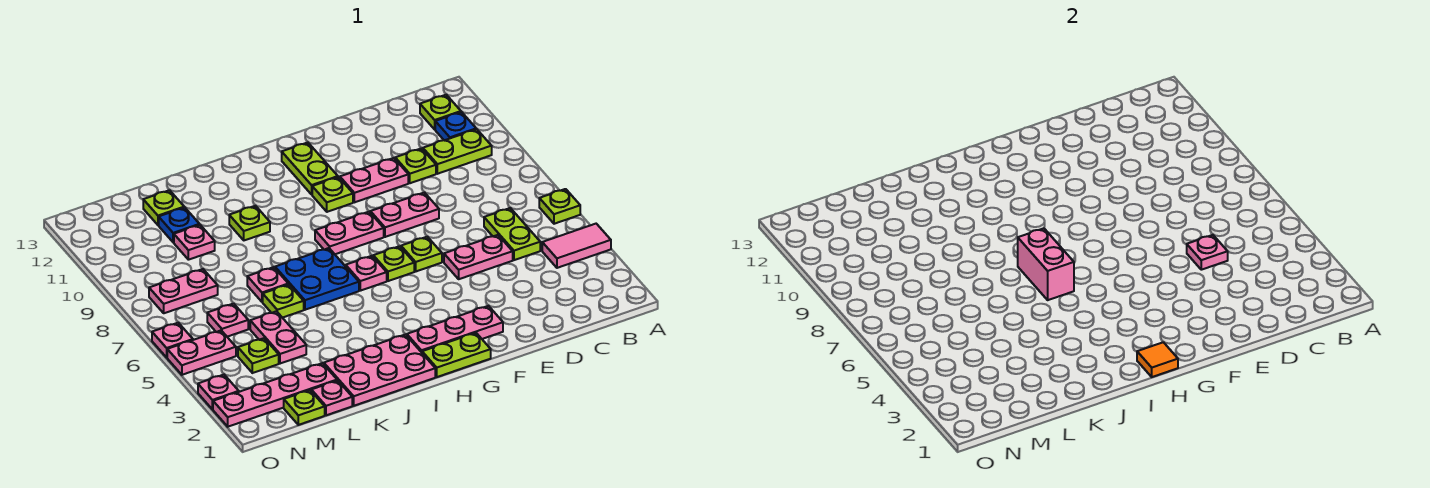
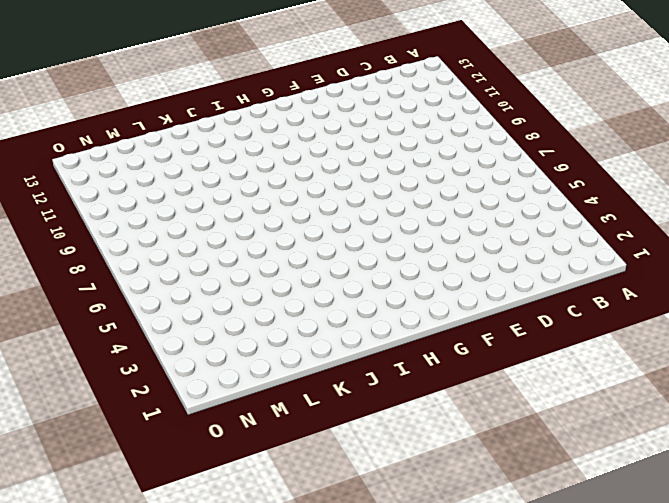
none -> pink tile A4:B4 level 1
none -> lime plate A6 level 1
none -> lime plate B10:C10 level 1
none -> blue plate B11 level 1

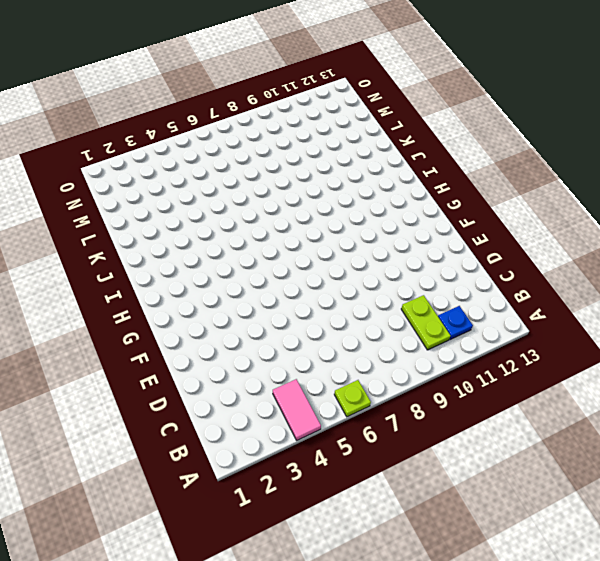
none -> lime plate B12 level 1
none -> lime plate C5:C6 level 1
none -> pink plate D5:E5 level 1
none -> lime plate D10 level 1

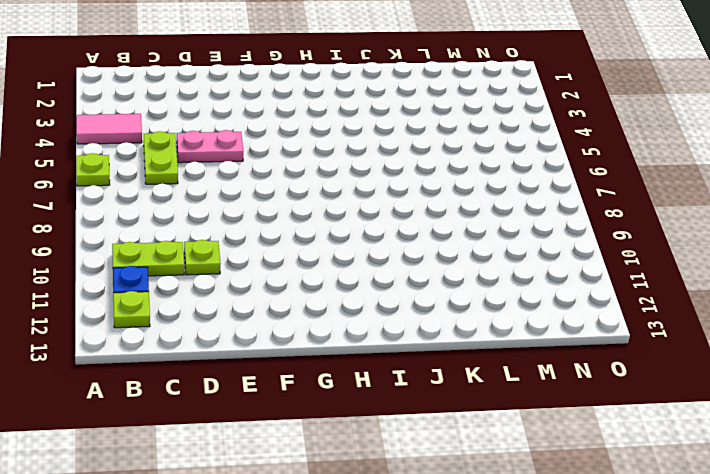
none -> pink plate E8:F8 level 1
none -> pink plate E10:F10 level 1
none -> pink plate F2:H2 level 1
none -> lime plate F6 level 1

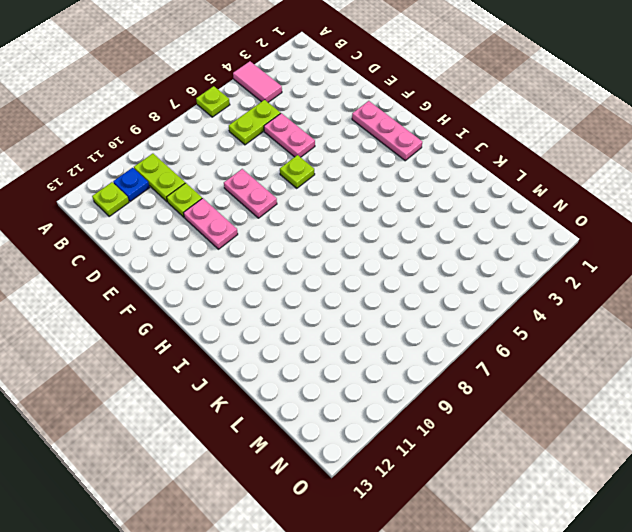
none -> lime plate G1:H1 level 1
none -> lime plate G6 level 1
none -> pink plate G8:H8 level 1
none -> lime plate G10 level 1

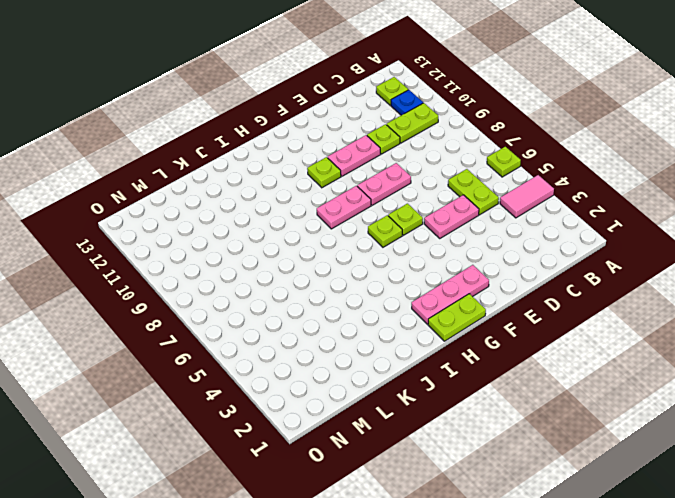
none -> lime plate G11:G12 level 1
none -> pink plate H6 level 1
none -> pink plate I1:K2 level 1
none -> blue plate I6:J7 level 1

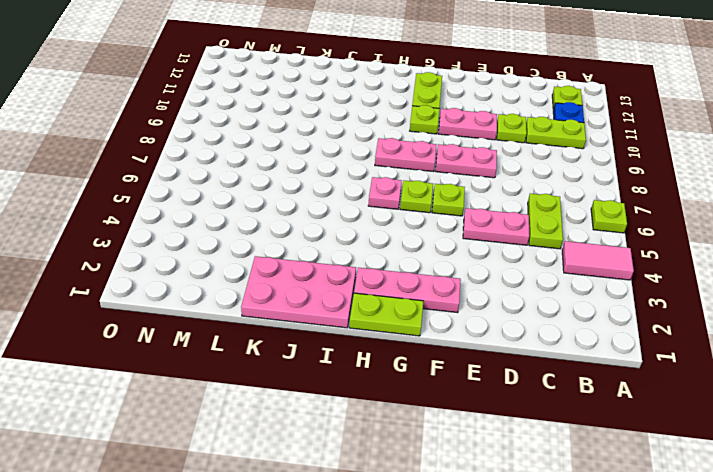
none -> blue plate I6:J7 level 1
none -> lime plate J10 level 1
none -> lime plate K6 level 1
none -> pink plate K7 level 1

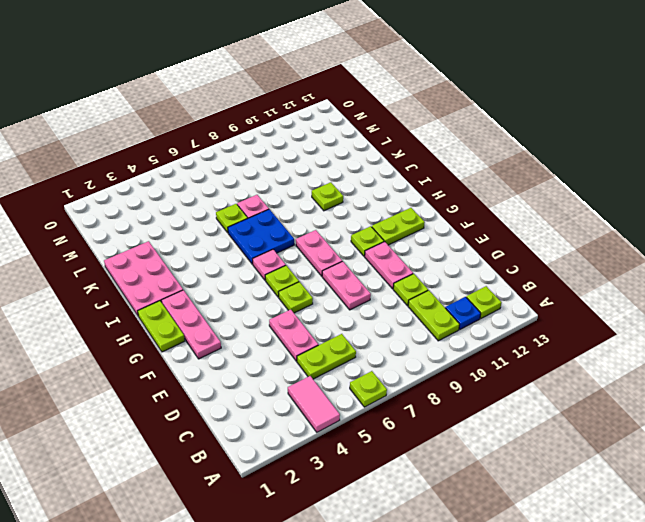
none -> pink plate L1 level 1
none -> pink plate L2:O2 level 1
none -> pink plate L4:L5 level 1
none -> pink plate L10 level 1

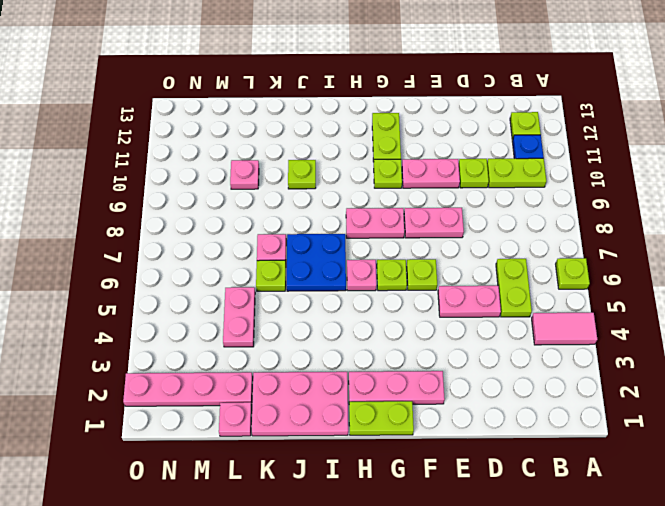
none -> blue plate L11 level 1
none -> lime plate L12 level 1
none -> lime plate M1 level 1
none -> lime plate M4 level 1

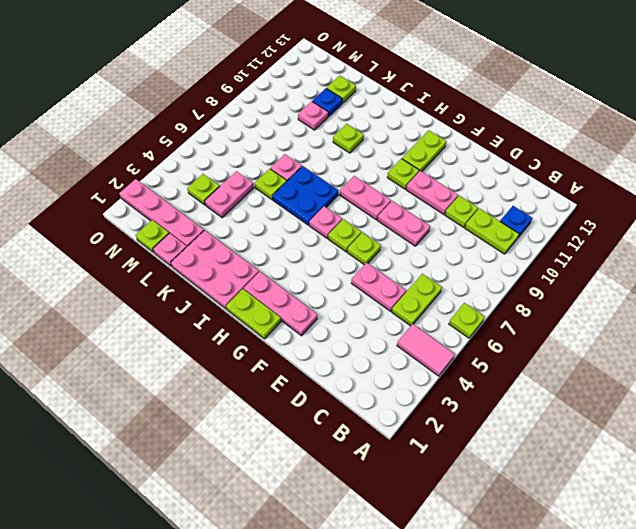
none -> lime plate B12 level 1
none -> pink plate M6 level 1
none -> pink plate M8:N8 level 1
none -> pink plate N5:O5 level 1

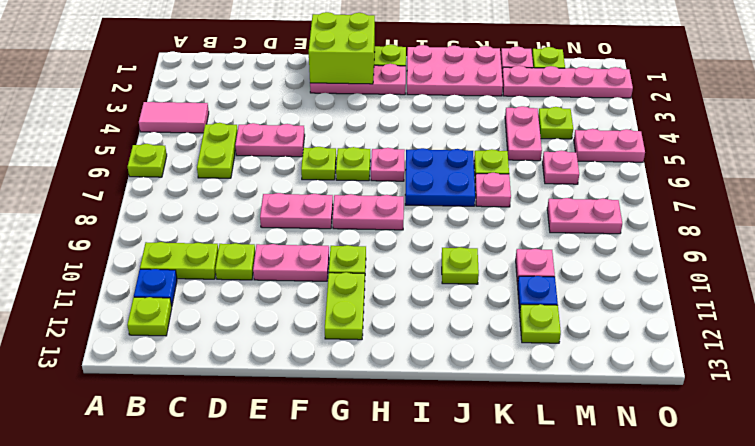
lime brick F1:G2 level 2 -> none
none -> pink plate O3 level 1
none -> pink plate O6 level 1
none -> pink plate D5 level 2
none -> orange tile H1 level 2

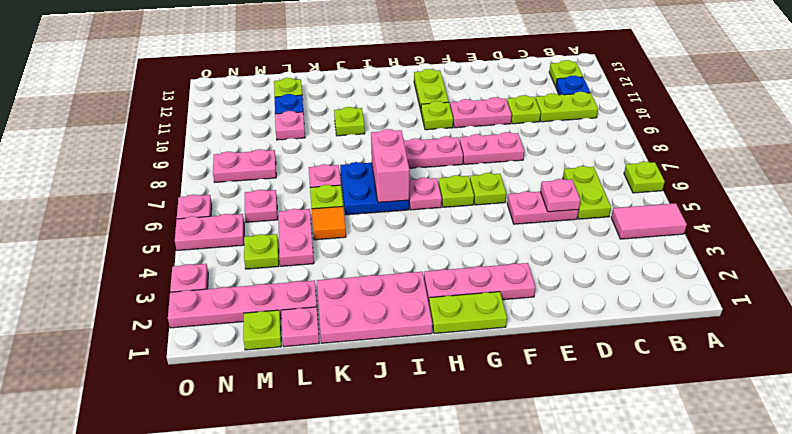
orange tile K5 level 1 -> orange tile H1 level 2

